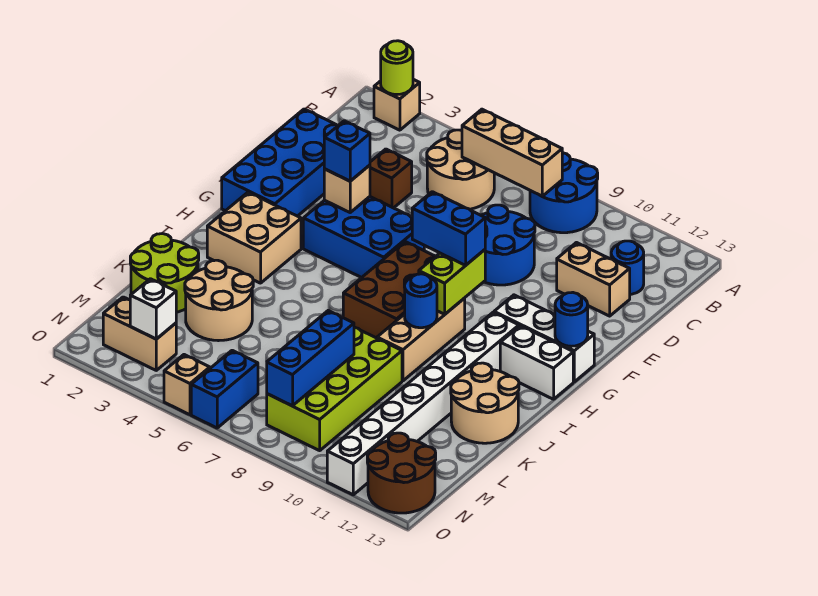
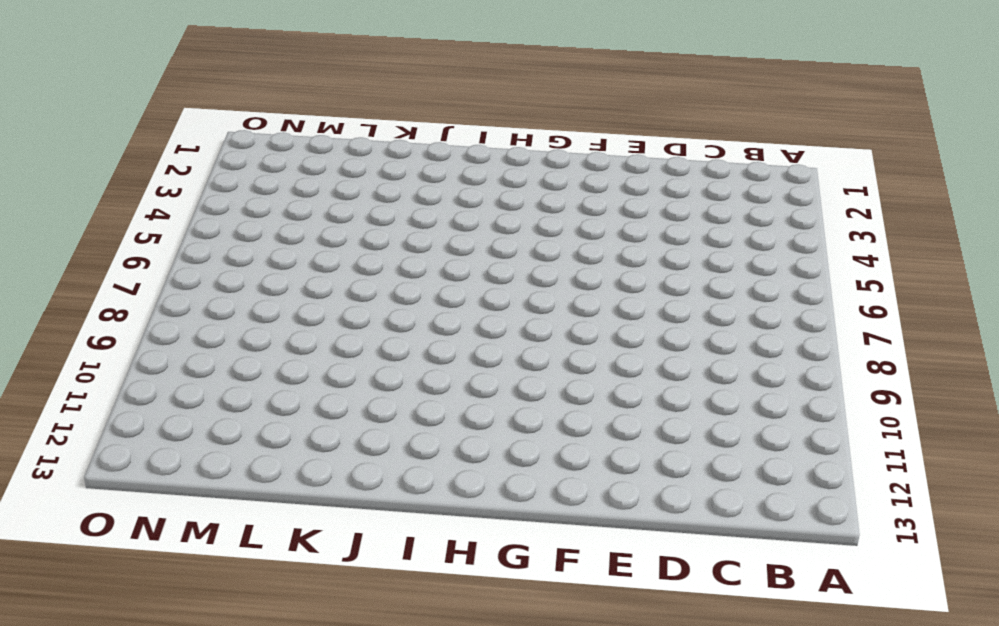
none -> tan brick A2 level 1
none -> blue round brick A8:B9 level 1
none -> tan round brick B5:C6 level 1
none -> blue round brick C12 level 1

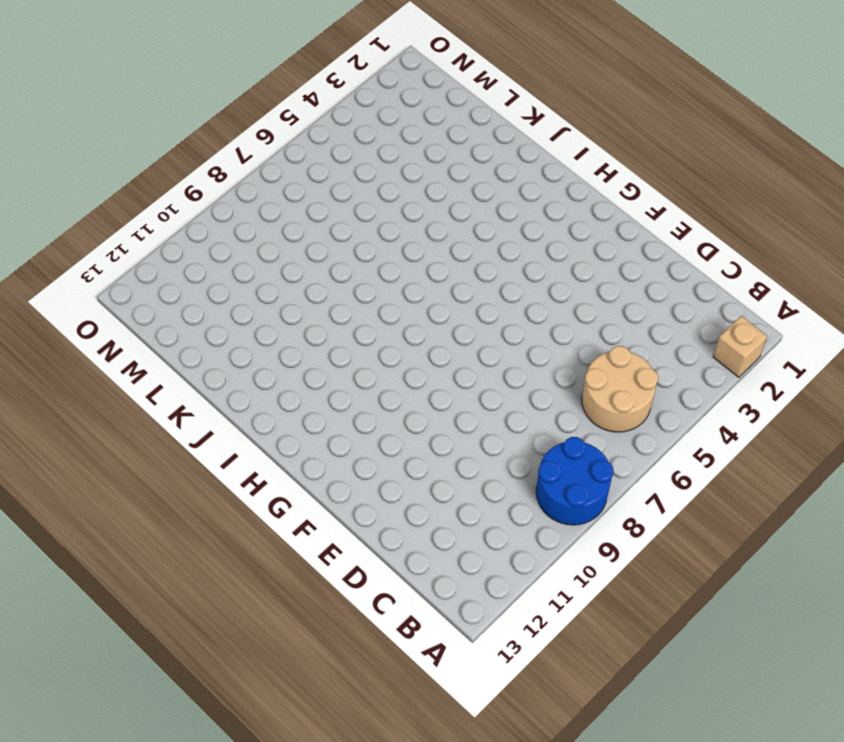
none -> blue round brick C12 level 1
none -> blue brick D1:G2 level 1
none -> brown brick D4 level 1
none -> blue round brick D8:E9 level 1

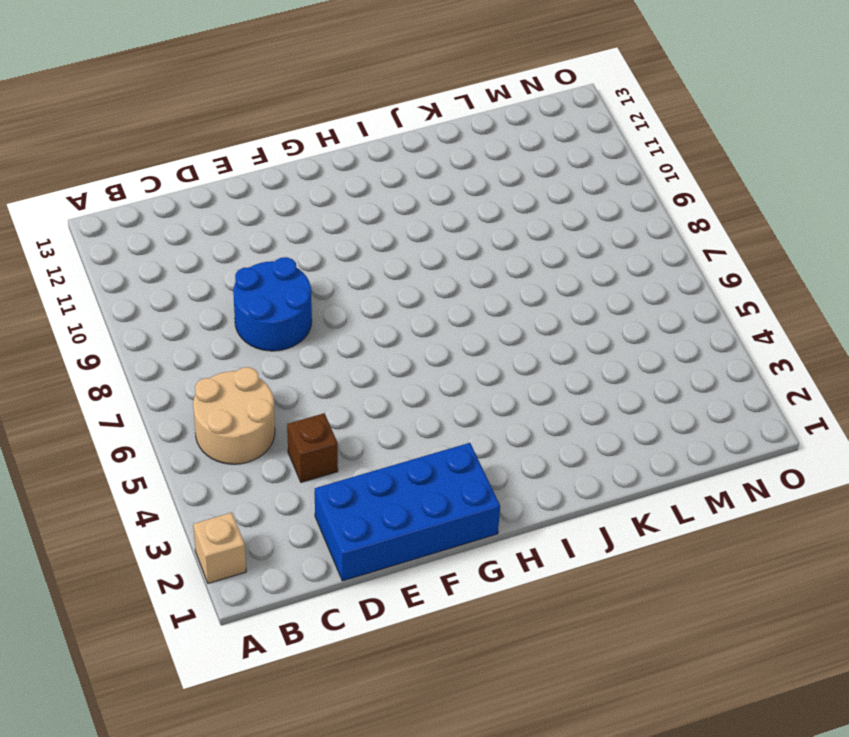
none -> blue round brick A8:B9 level 1
none -> blue round brick C12 level 1
none -> tan brick D11:D12 level 1
none -> blue brick F4:G6 level 1

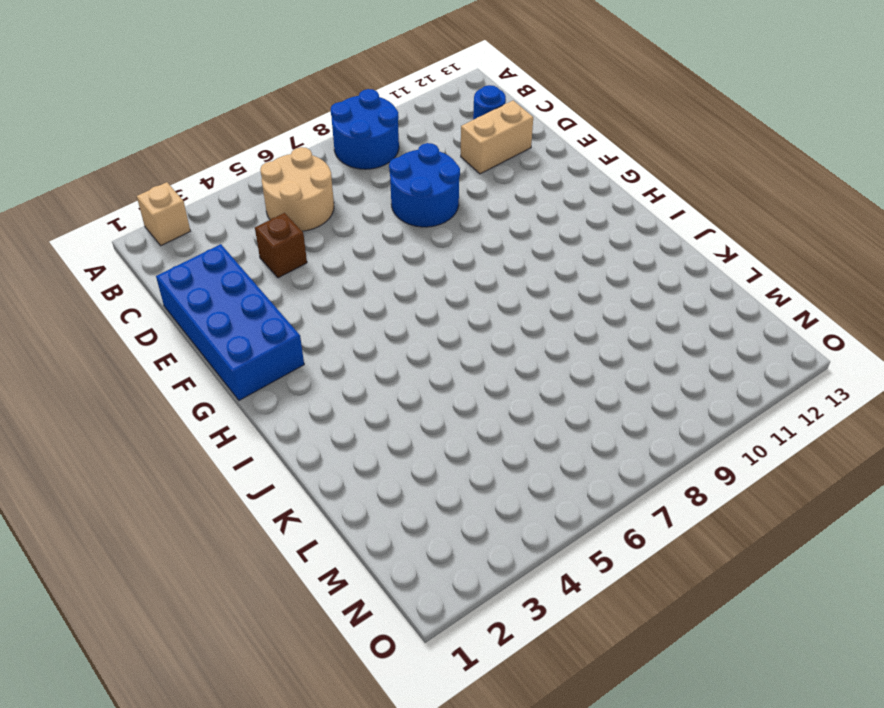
none -> blue brick F4:G6 level 1
none -> brown brick G7:I8 level 1
none -> white brick G11:G13 level 1
none -> tan brick H2:I3 level 1

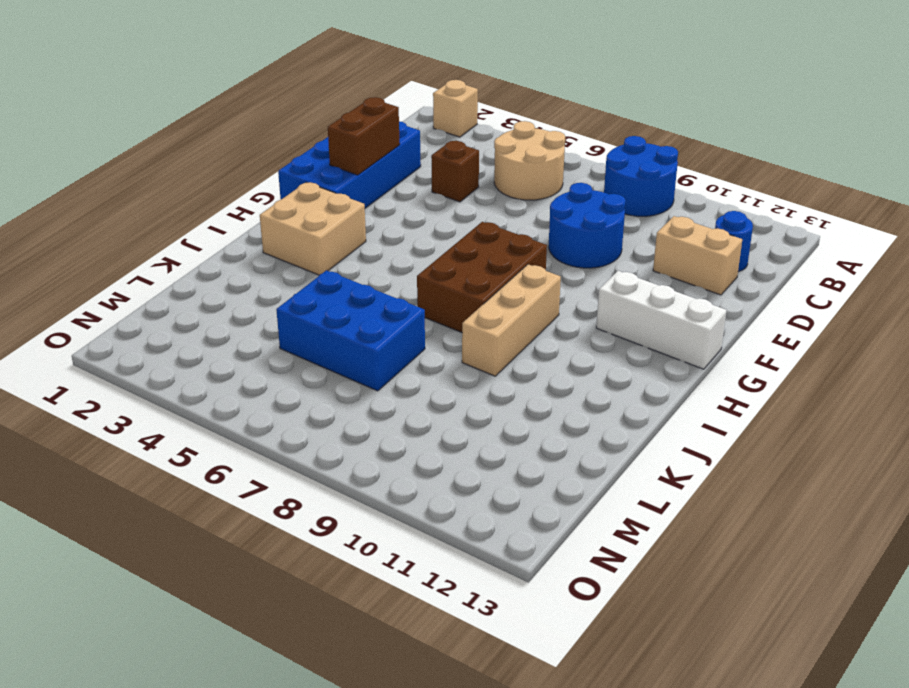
brown brick E2:F2 level 2 -> none
blue brick K5:L7 level 1 -> blue brick F4:G6 level 1
none -> white brick H11:O11 level 1
none -> white brick H12:H13 level 1
none -> tan round brick J12:K13 level 1
none -> lime round brick K1:L2 level 1

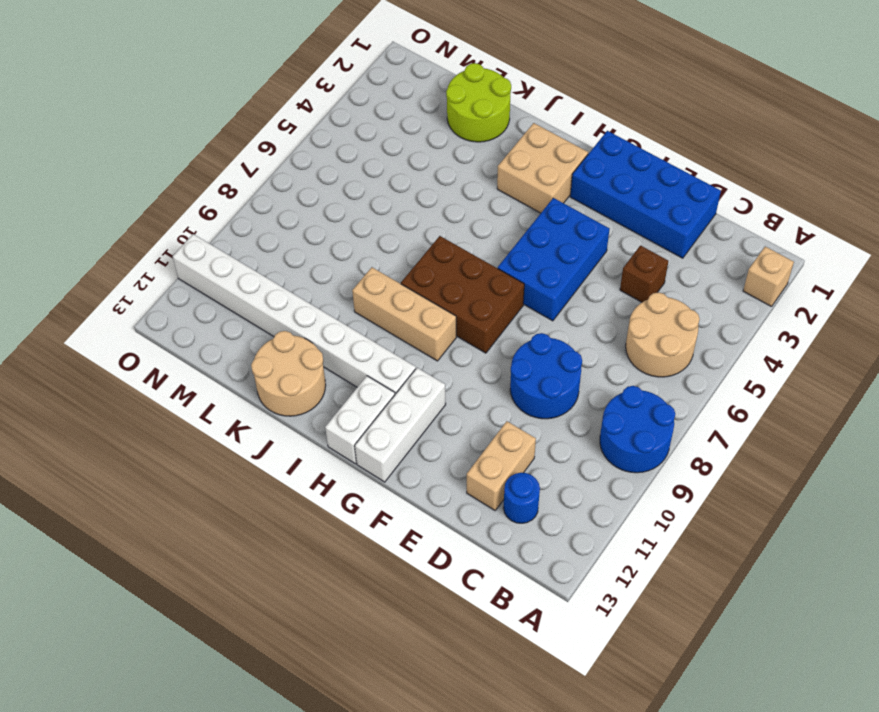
none -> tan round brick K3:L4 level 1
none -> lime brick K8:N9 level 1
none -> tan brick N2:N3 level 1
none -> blue brick N6:O6 level 1

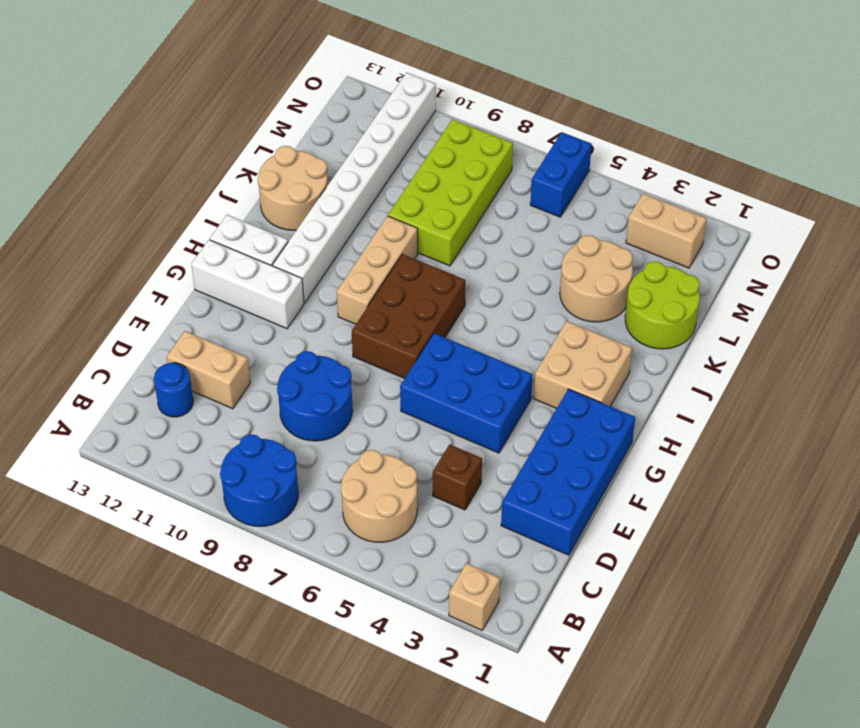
none -> brown round brick N12:O13 level 1
none -> tan brick O5 level 1
none -> lime round brick A2 level 2
none -> tan brick B6:B8 level 2

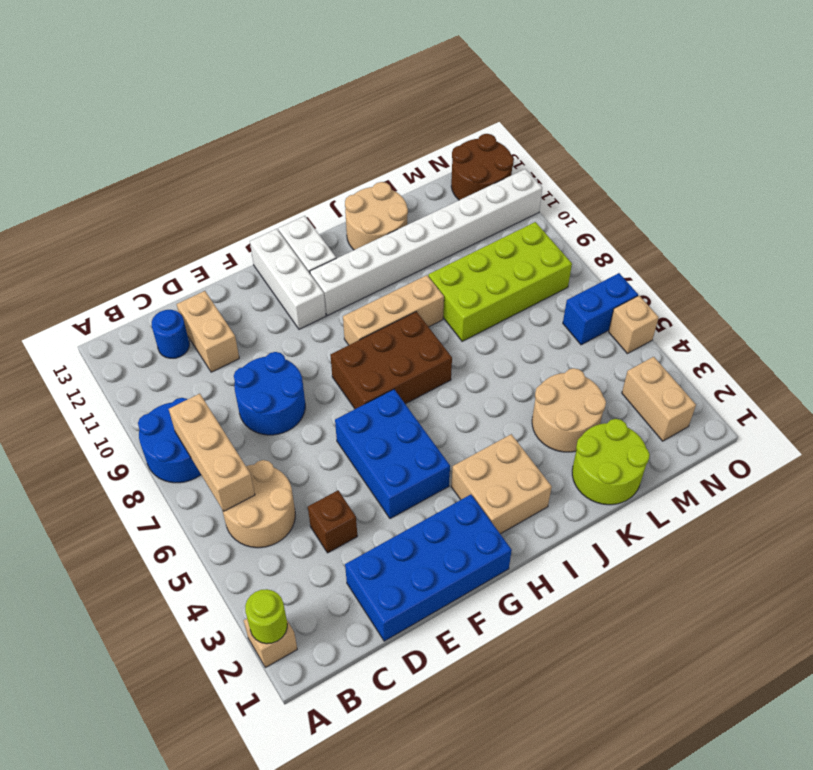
none -> tan brick F4 level 2
none -> lime brick G9:H9 level 2
none -> blue round brick G13 level 2
none -> blue round brick I9 level 2

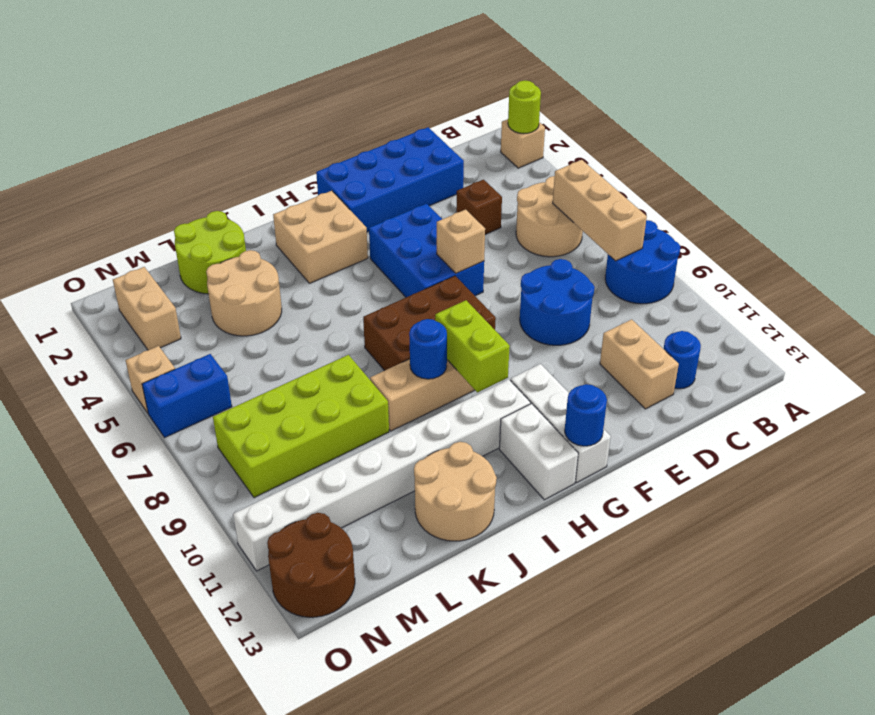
tan brick F6 level 2 -> tan brick F4 level 2
lime brick H9:H10 level 2 -> lime brick G9:H9 level 2
none -> blue brick L8:N8 level 2
none -> white brick N3 level 2
none -> blue brick F4 level 3
none -> blue brick G8:G9 level 3

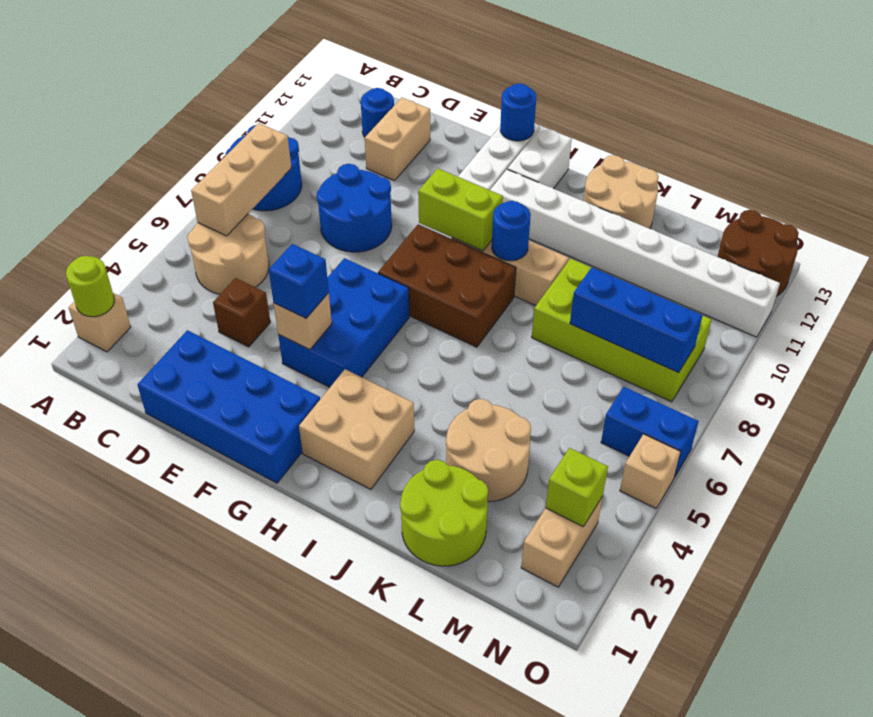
lime brick N3 level 2 -> white brick N3 level 2
none -> blue brick G8:G9 level 3

